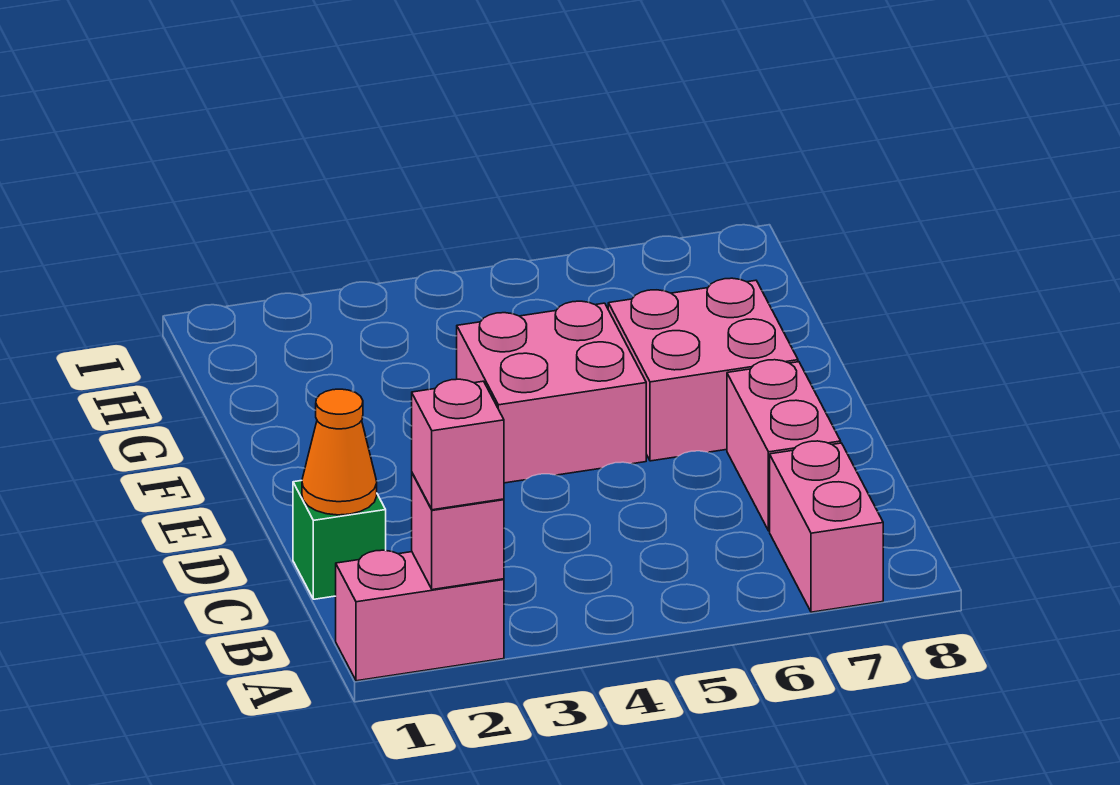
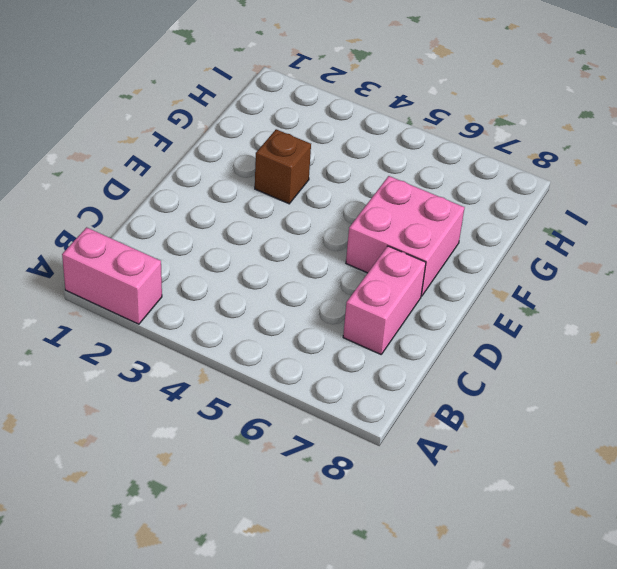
brown brick F3 level 1 -> none
none -> pink brick A7:B7 level 1
none -> green brick C1 level 1

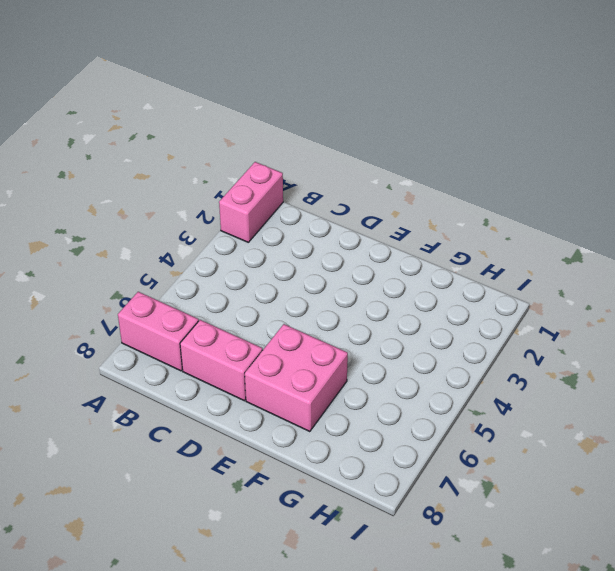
none -> green brick C1 level 1
none -> pink brick E4:F5 level 1

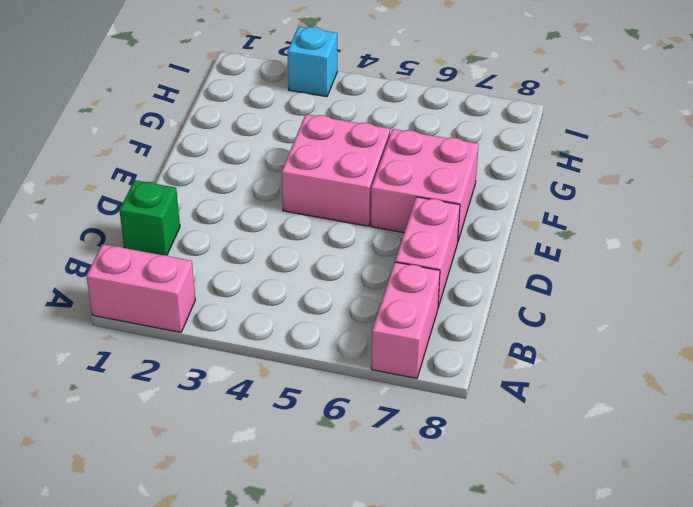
cyan brick I3 level 1 -> none
none -> pink brick A2 level 2
none -> orange cone C1 level 2

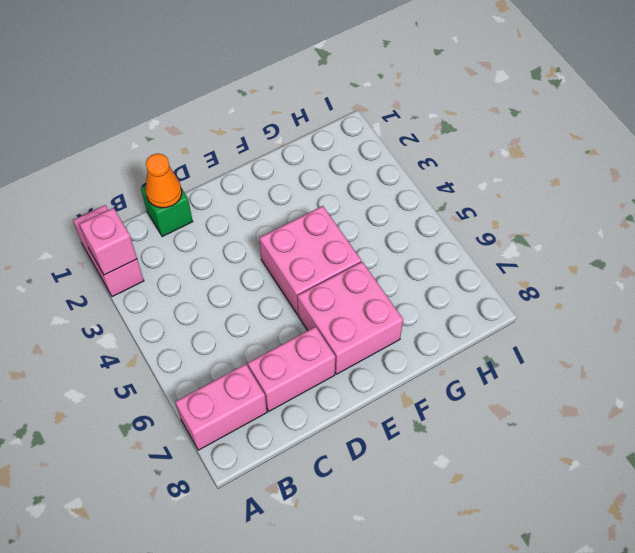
none -> pink brick A2 level 3

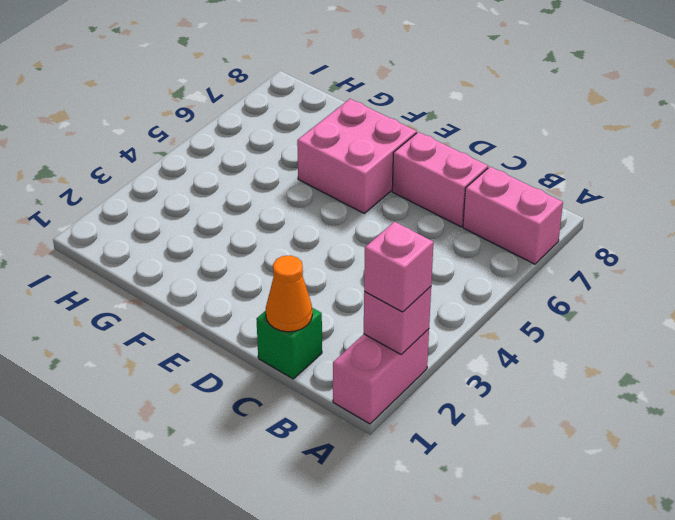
none -> pink brick E4:F5 level 1

